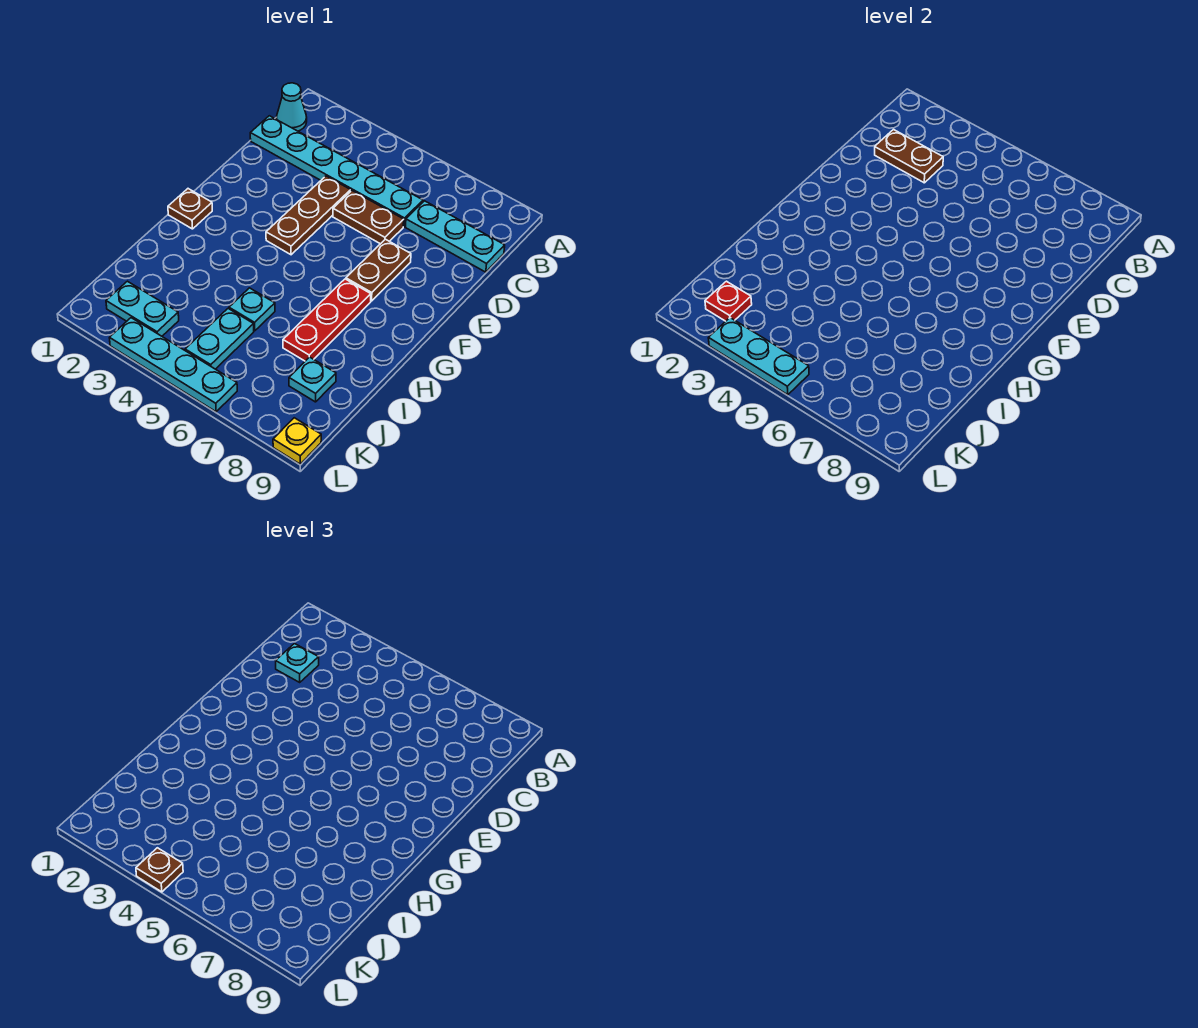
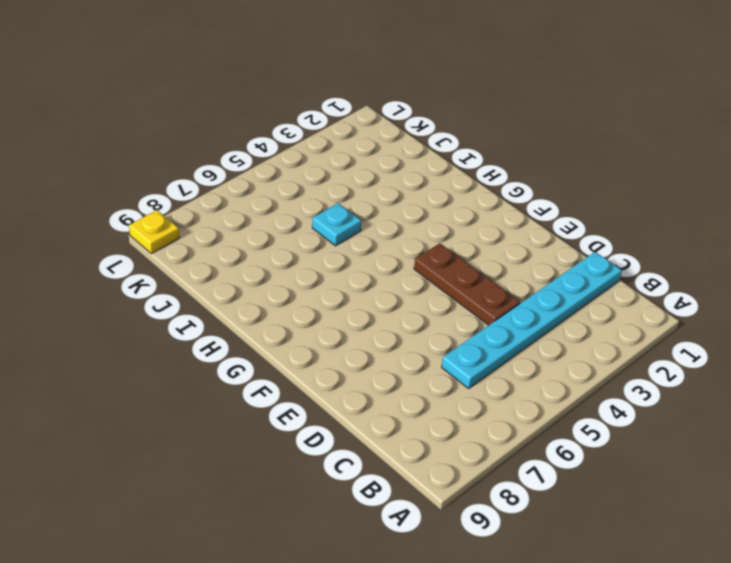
none -> cyan cone B1 level 1
none -> cyan plate C7:C9 level 1
none -> brown plate D5:D6 level 1

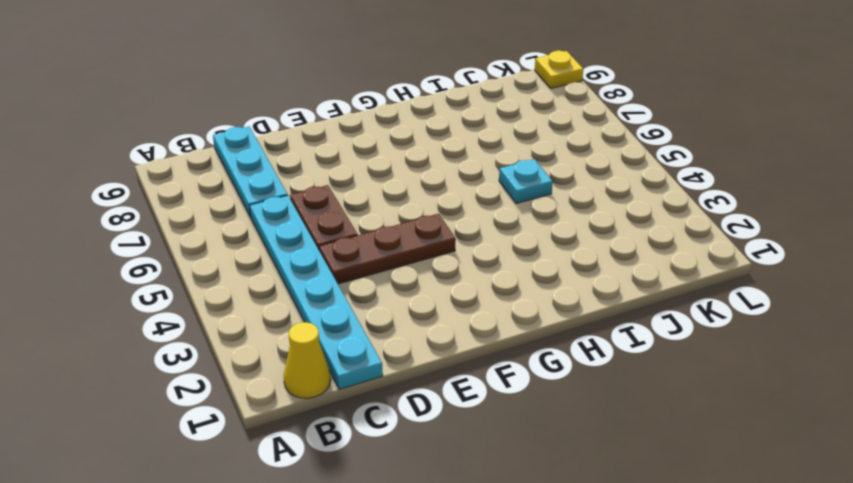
yellow cone B1 level 1 -> cyan cone B1 level 1
none -> brown plate E7:F7 level 1
none -> brown plate G1 level 1
none -> red plate G7:I7 level 1

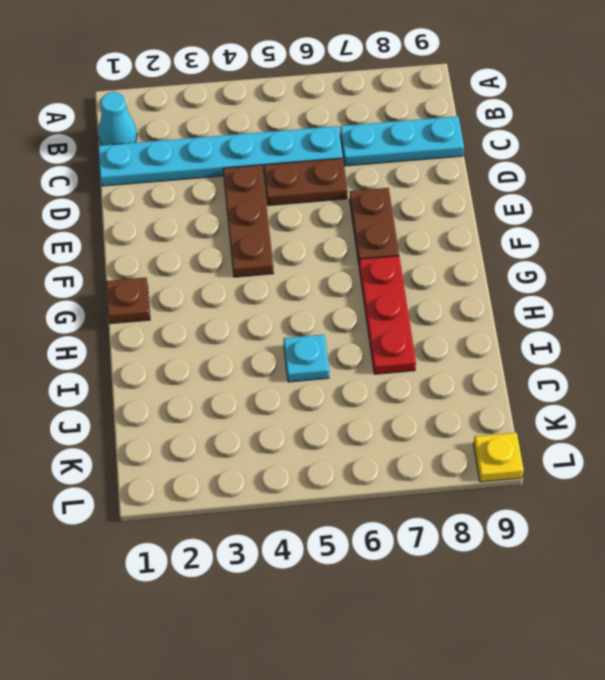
none -> cyan plate J5:K5 level 1
none -> cyan plate J8 level 1
none -> cyan plate K2:K3 level 1

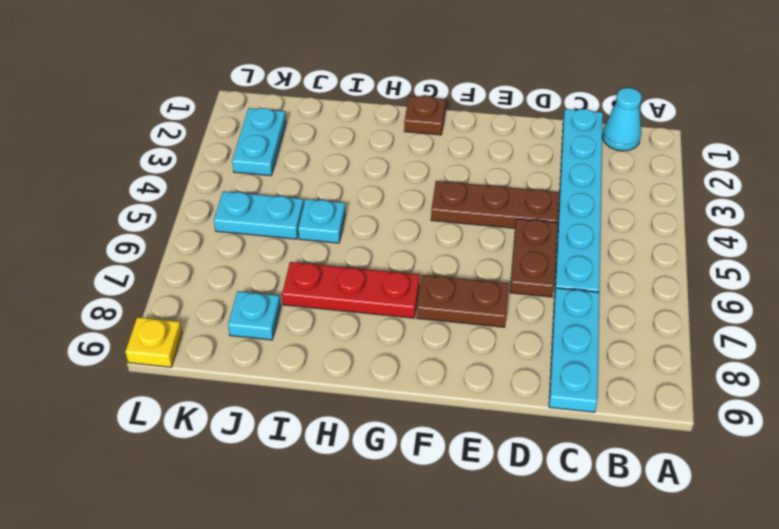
none -> cyan plate L3:L6 level 1
none -> brown plate C2:C3 level 2
none -> red plate K2 level 2

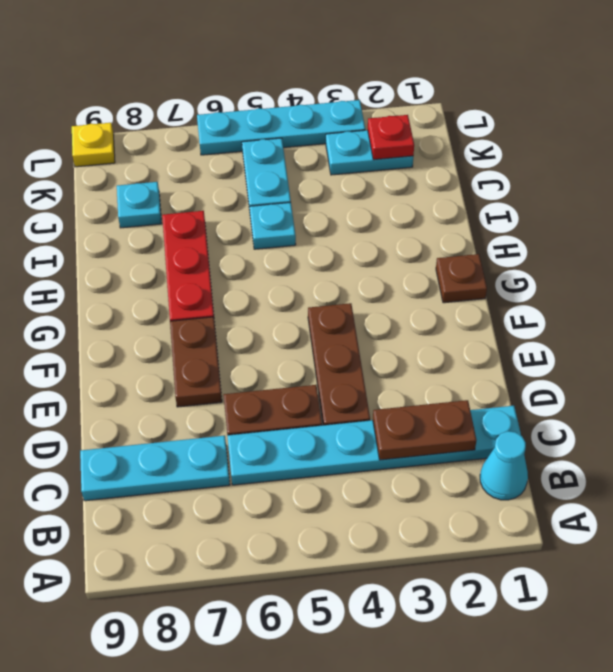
none -> cyan plate L3:L5 level 2
none -> cyan plate C2 level 3
none -> brown plate L4 level 3

